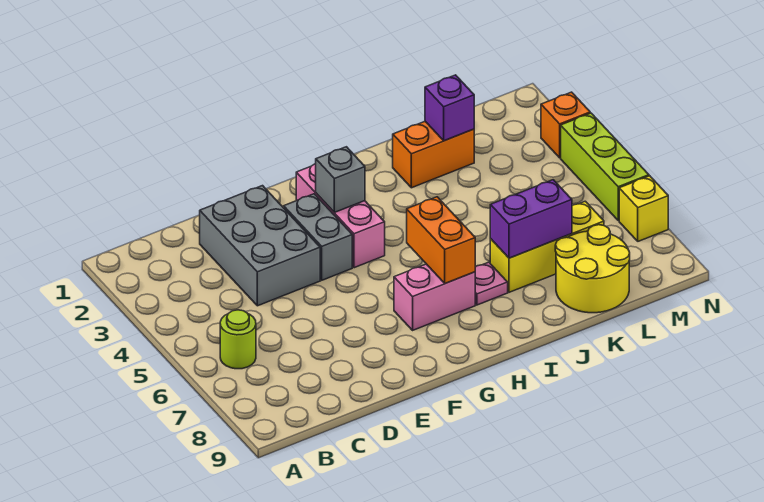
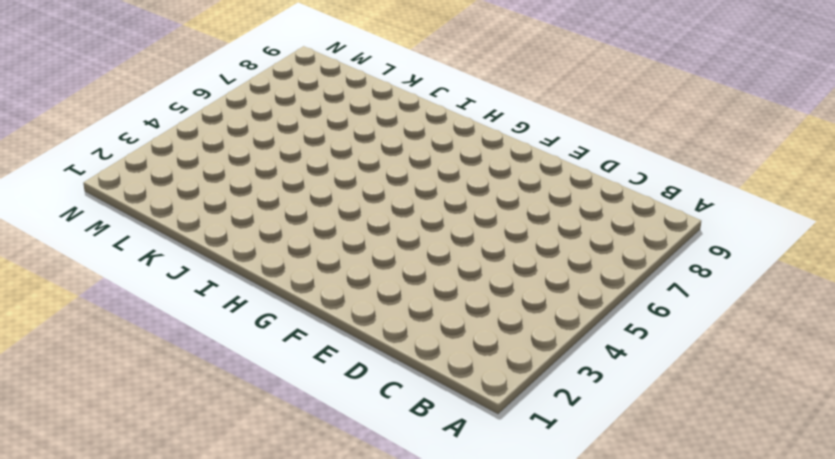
none -> lime round brick B6 level 1
none -> grey brick D2:E4 level 1
none -> grey brick F3:F4 level 1

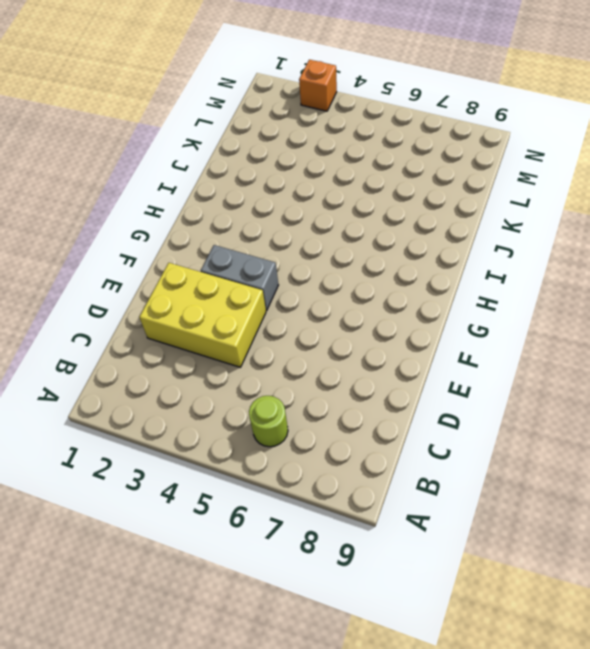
yellow brick D2:E4 level 1 -> grey brick D2:E4 level 1
none -> pink brick G2:G4 level 1
none -> pink brick G7:H7 level 1
none -> pink plate I7 level 1

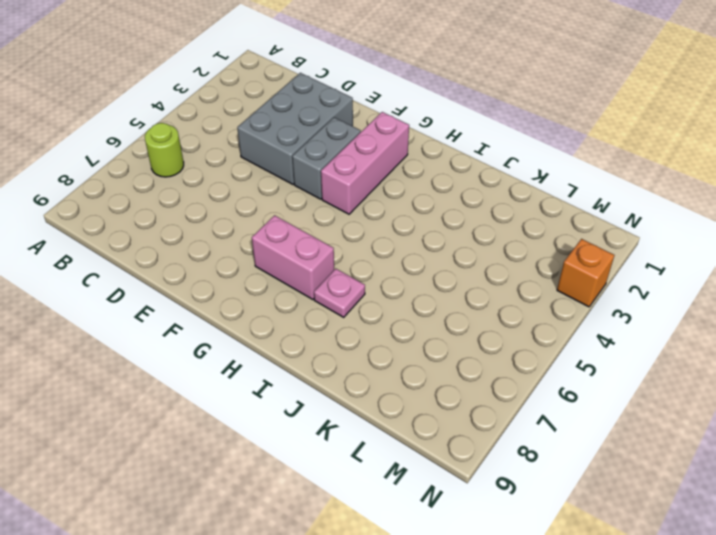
none -> orange brick J2:K2 level 1
none -> yellow brick J7:L7 level 1
none -> yellow round brick K8:L9 level 1

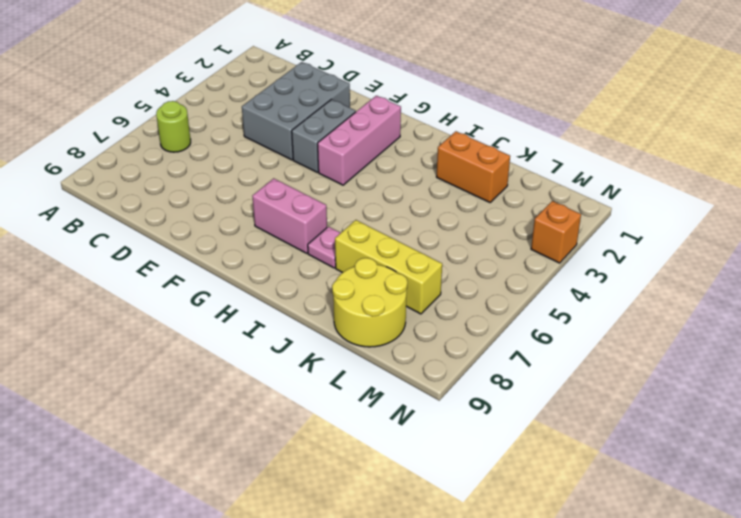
none -> lime brick N4:N6 level 1
none -> yellow brick N7 level 1
none -> grey brick G3 level 2

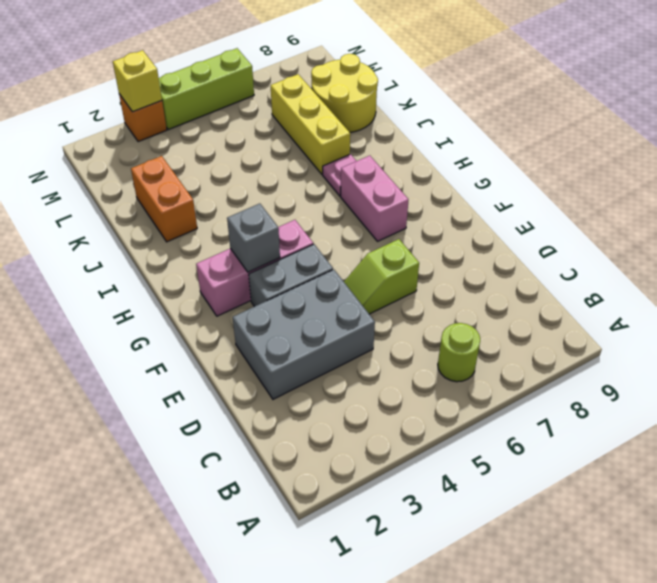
lime slope E5:E6 level 1 top 6 -> none
yellow brick N3 level 2 -> yellow brick N7 level 1
none -> orange brick H6:H7 level 2
none -> purple brick J7:K7 level 2
none -> purple brick K2 level 2

